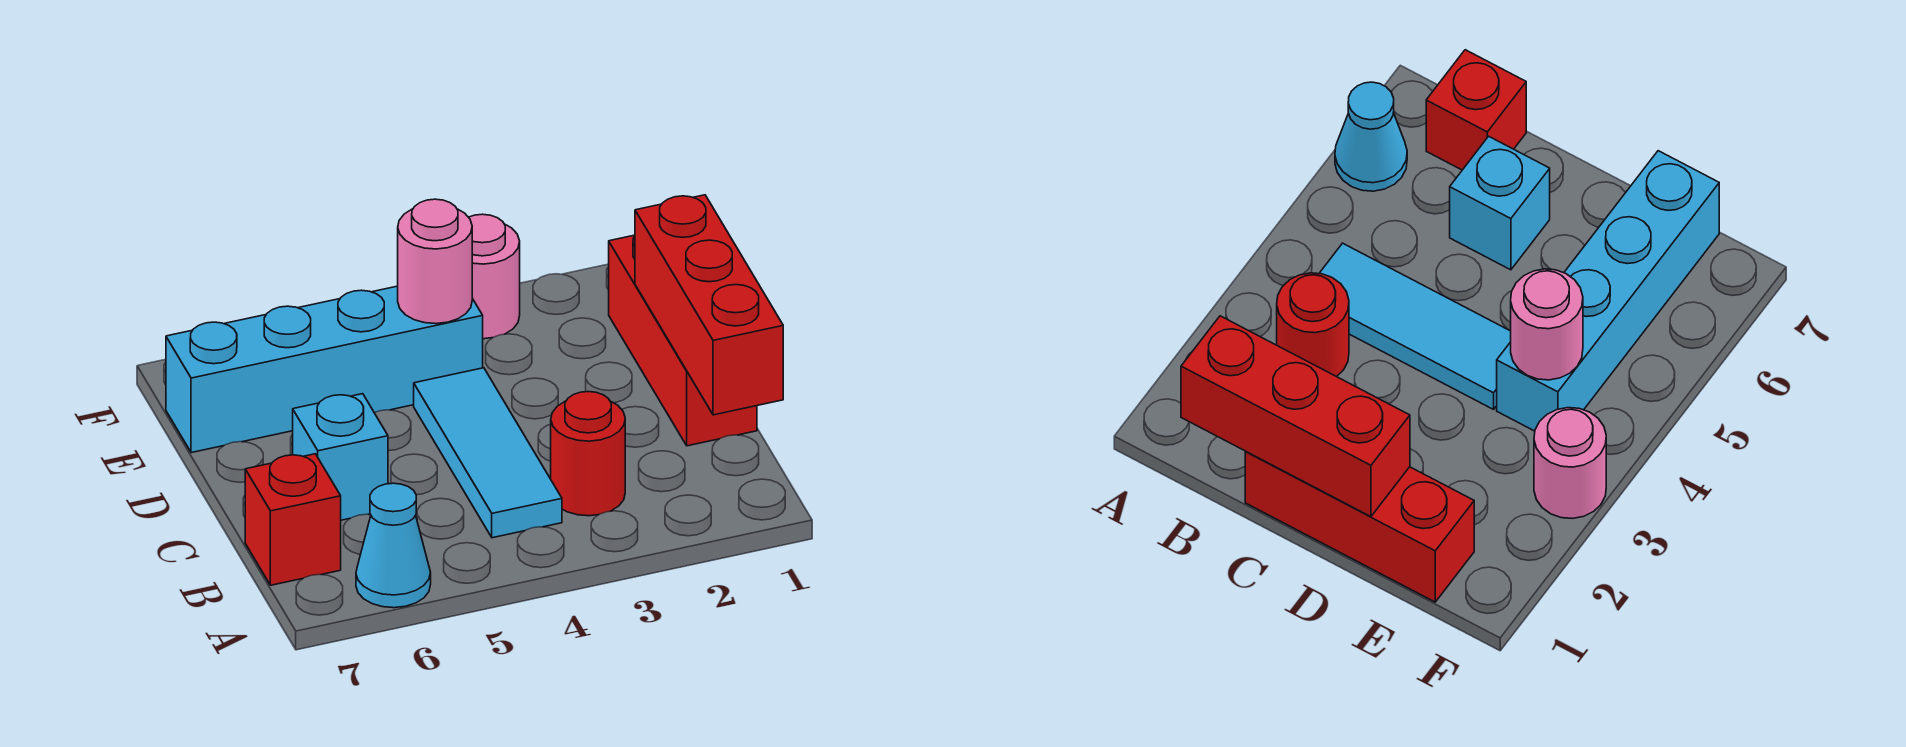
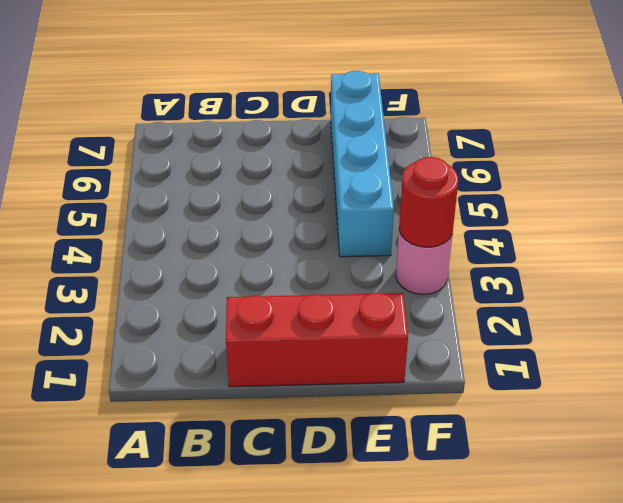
red round brick F3 level 2 -> red round brick B3 level 1
none -> cyan cone A6 level 1
none -> cyan tile B4:D4 level 1

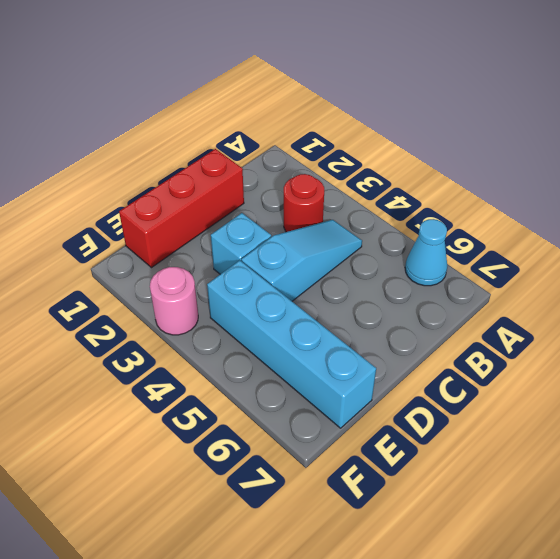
cyan slope B4:D4 level 1 top D -> cyan tile B4:D4 level 1
cyan brick D3 level 1 -> cyan brick C6 level 1
none -> red brick B7 level 1
none -> red brick B1:D1 level 2

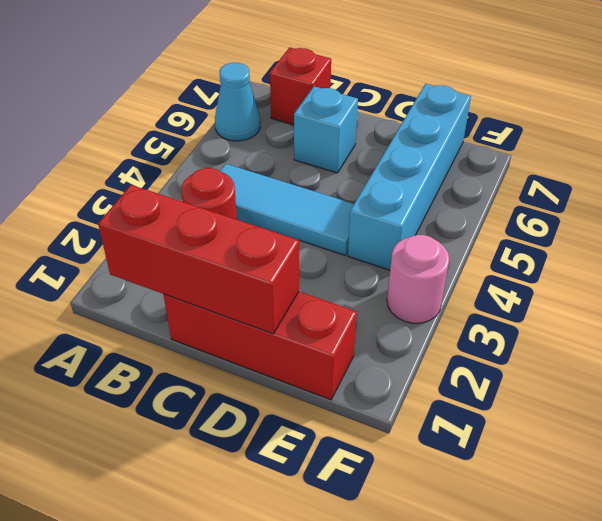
none -> pink round brick E4 level 2

